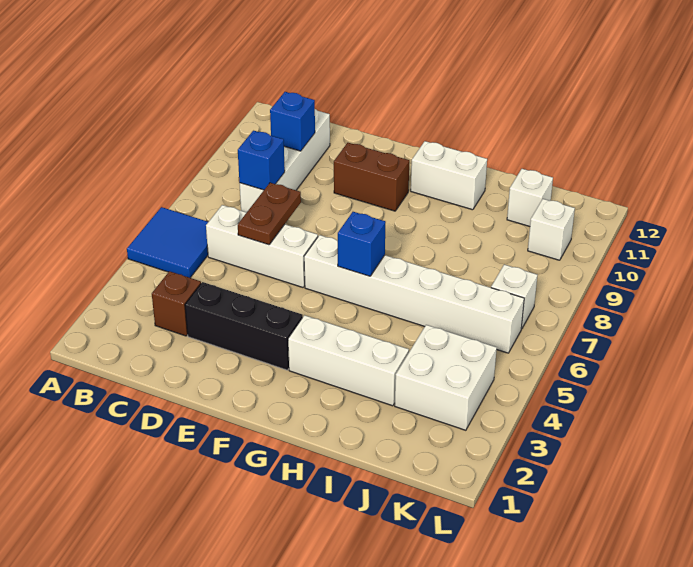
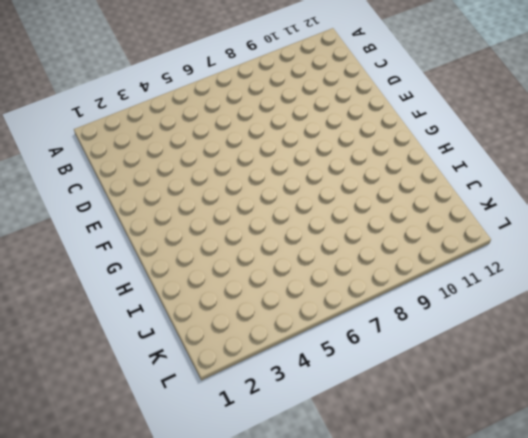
none -> blue tile A5:B6 level 1
none -> brown brick C3 level 1
none -> white brick C6:E6 level 1

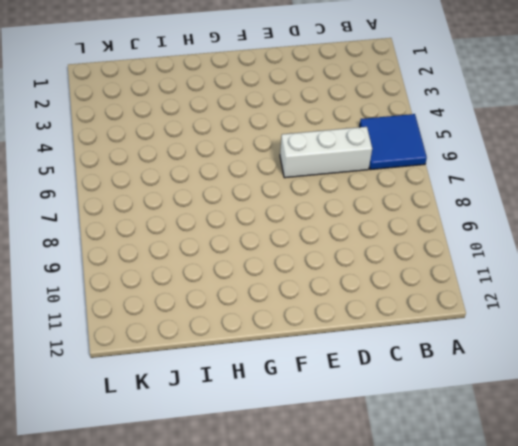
none -> brown brick C3 level 1
none -> white brick C8:C11 level 1
none -> black brick D3:F3 level 1

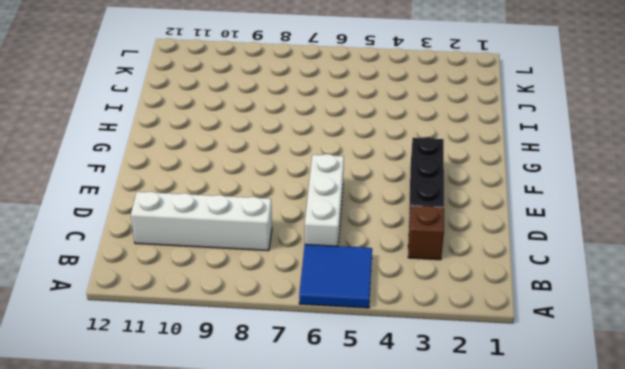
none -> brown brick E10:F10 level 1
none -> white brick F6:K6 level 1
none -> white brick G3:I3 level 1

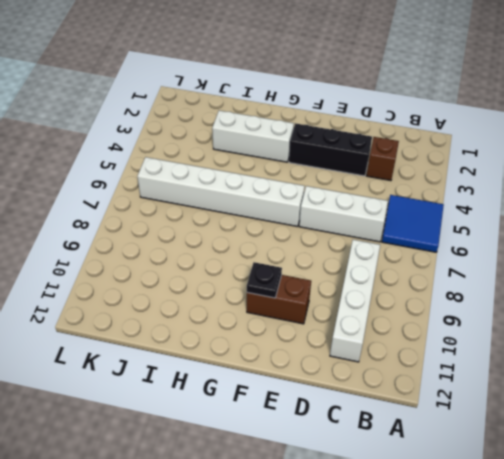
black plate F10 level 2 -> none
none -> white brick G11:H11 level 1
none -> white brick J3:K4 level 1
none -> white brick J11 level 1

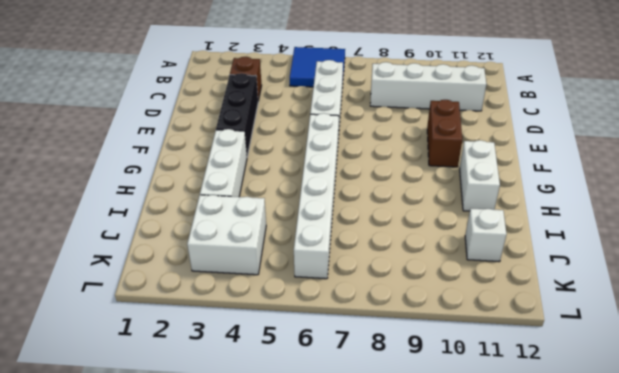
none -> white brick K7 level 1
none -> white brick K10 level 1
none -> blue brick C8 level 2

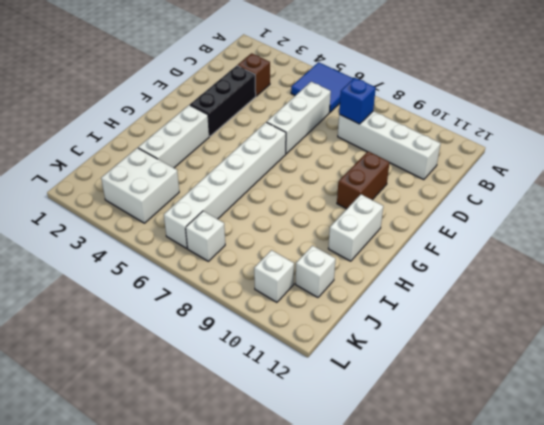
none -> blue brick C10 level 2
none -> brown plate D6:D7 level 2
none -> blue brick G6 level 2

